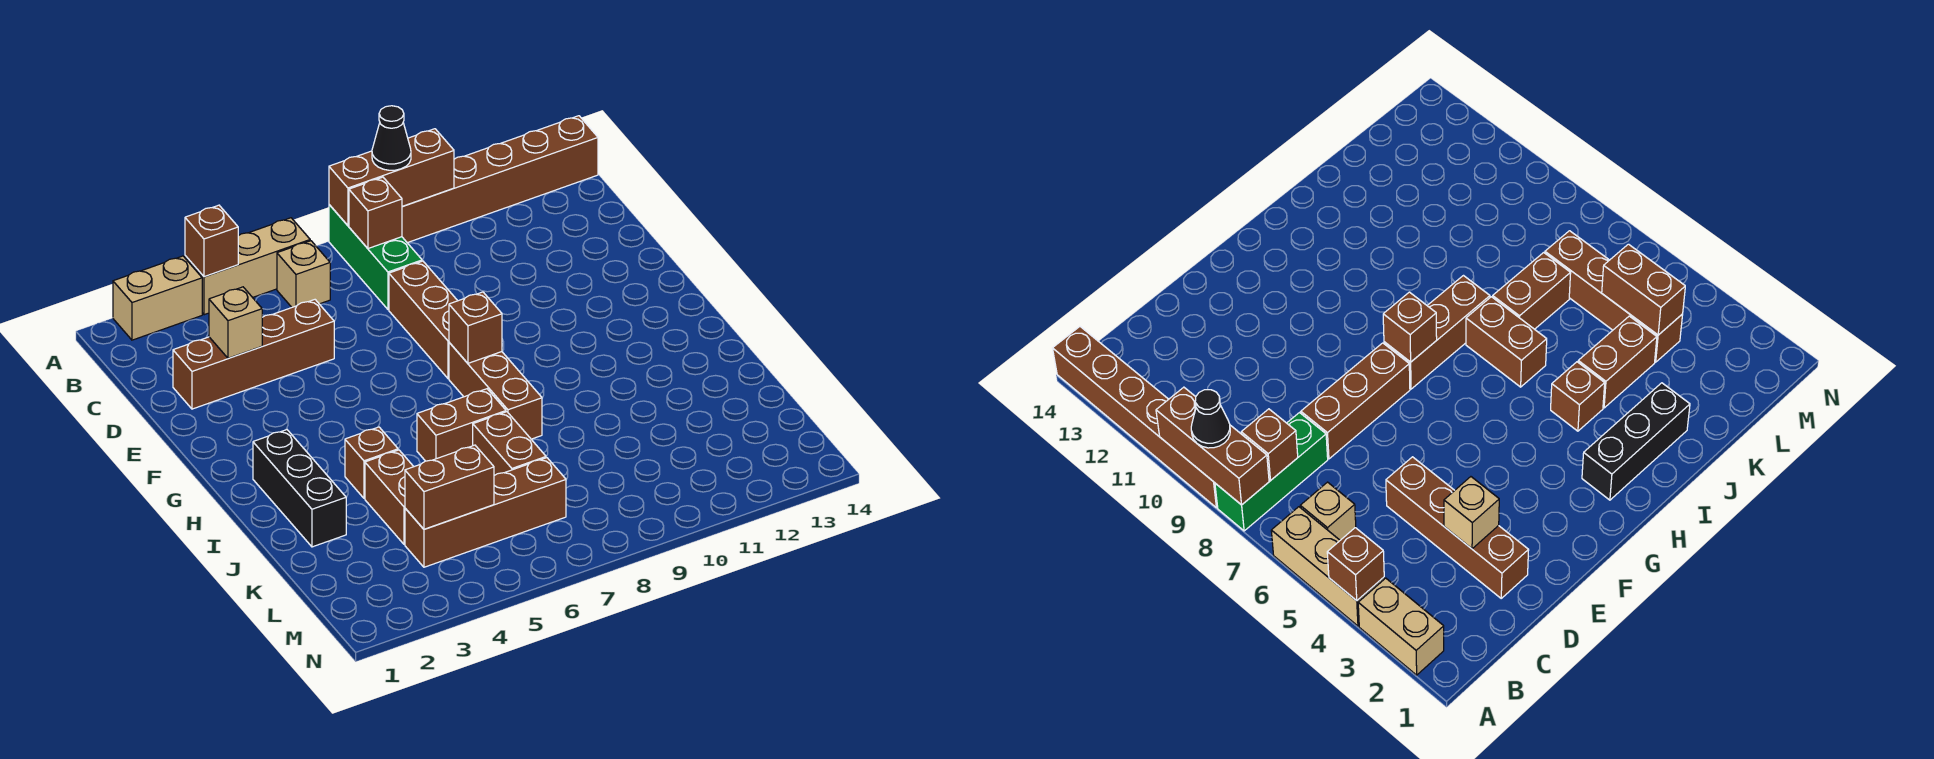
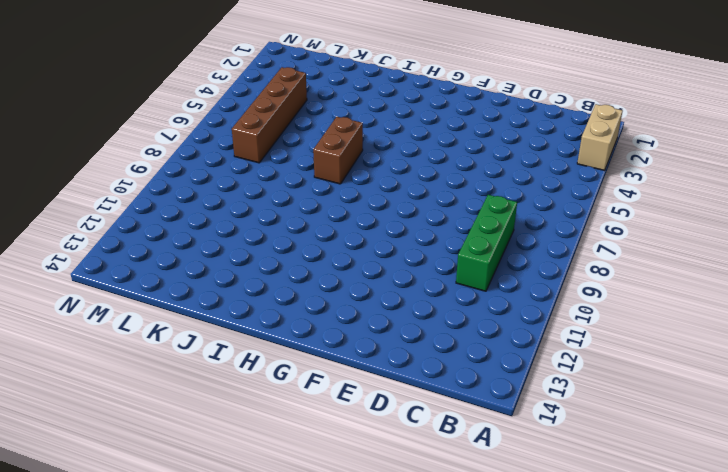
green brick C8:C10 level 1 -> green brick A8:C8 level 1
none -> tan brick A4:A6 level 1
none -> brown brick A9:A14 level 1
none -> tan brick B6 level 1

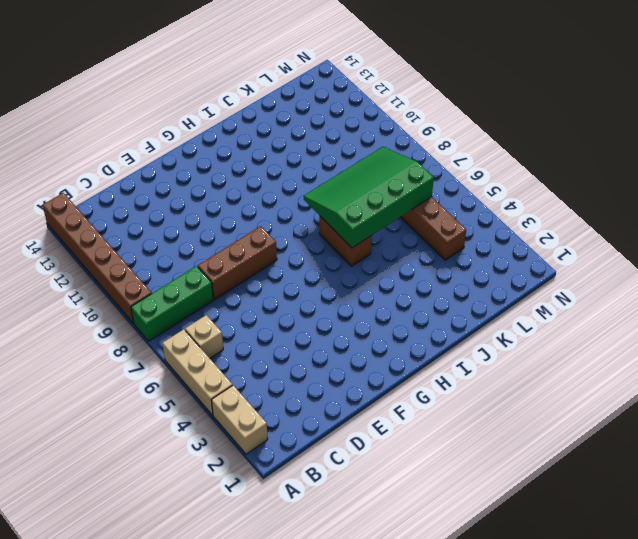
green slope I6:L8 level 2 top 6 -> none
none -> brown brick D2:D5 level 1
none -> brown brick G8:I8 level 1
none -> black brick H2:J2 level 1

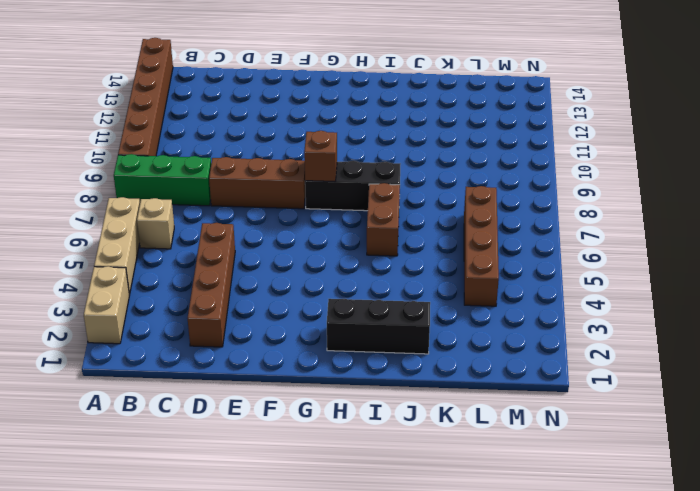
black brick G8:I8 level 1 -> brown brick G8:I8 level 1
none -> brown brick I4 level 1
none -> brown brick J4:K4 level 1
none -> brown brick J7:K7 level 1

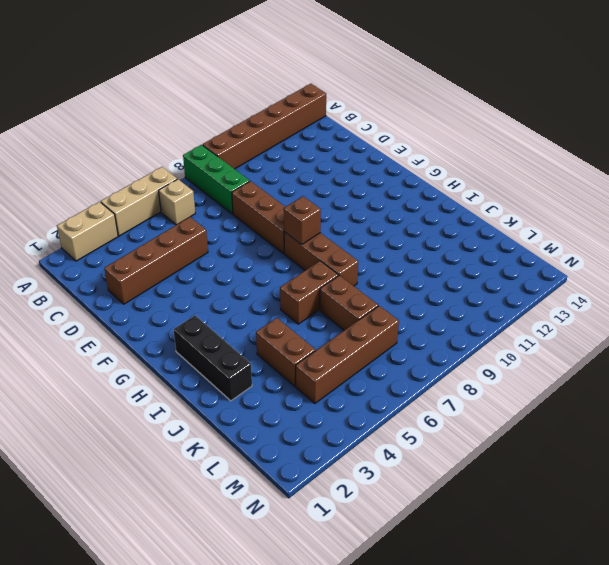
none -> brown brick I4 level 1
none -> brown brick A4 level 2
none -> brown brick A8:A10 level 2

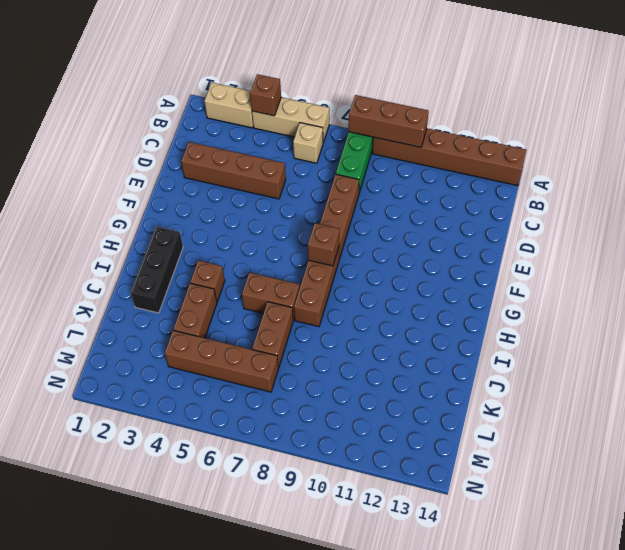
none -> brown brick B8 level 2
none -> tan brick D3 level 2
none -> brown brick L4:L5 level 2

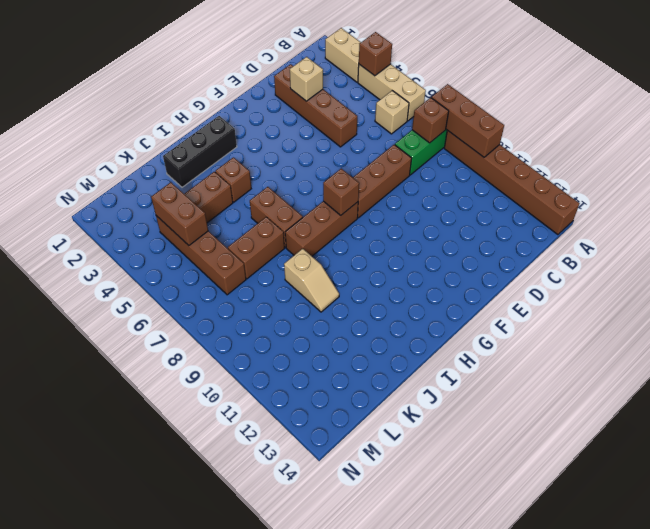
tan slope J9:J10 level 1 top 9 -> none
none -> black cone A9 level 3

